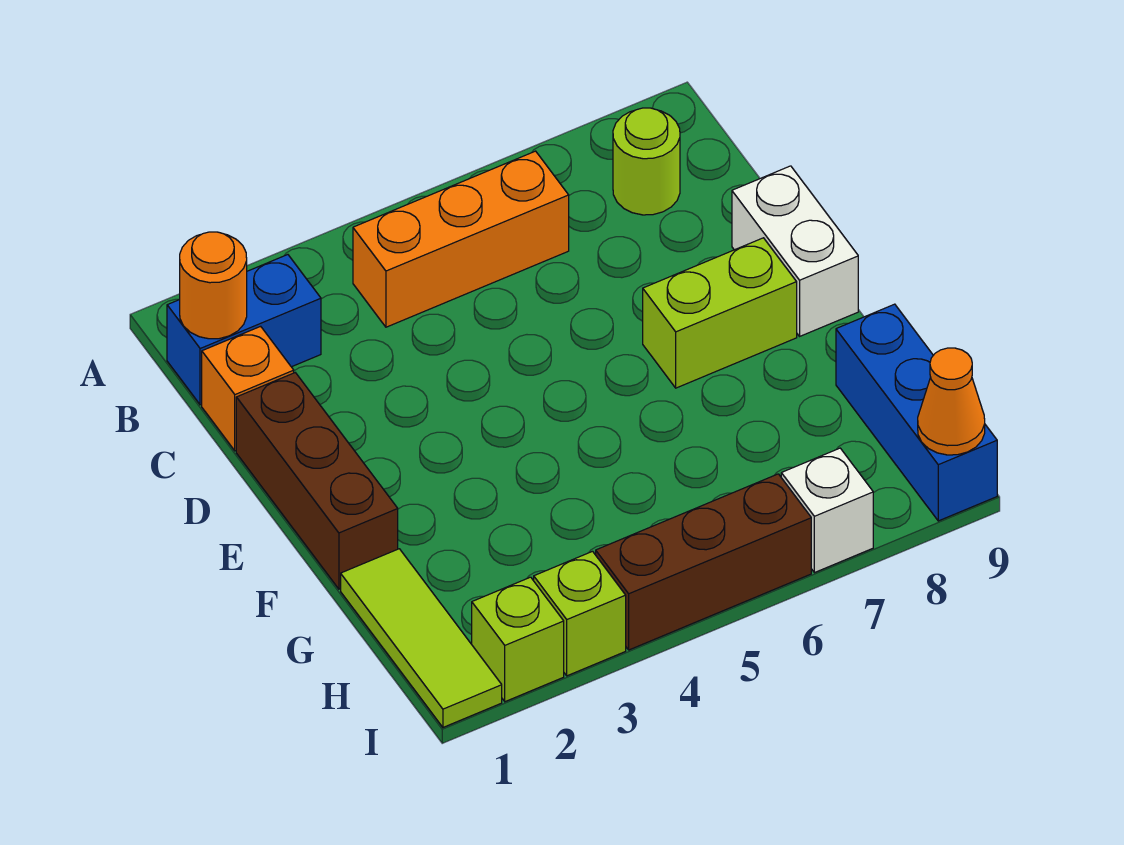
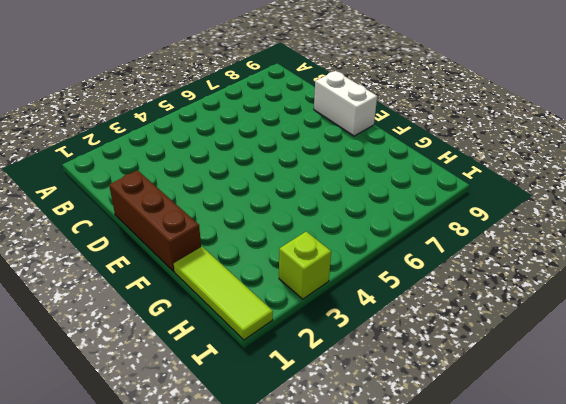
none -> blue brick B1:B2 level 1
none -> orange brick B4:B6 level 1
none -> lime round brick B8 level 1

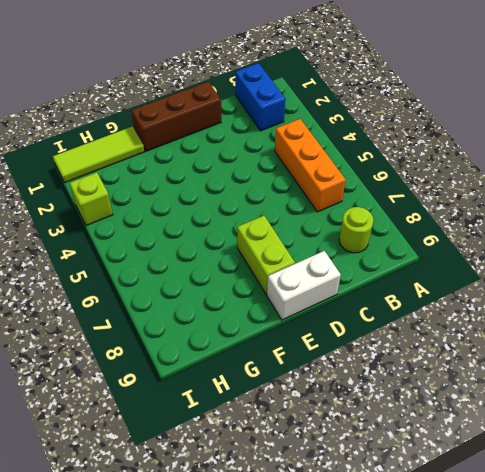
none -> orange brick C1 level 1
none -> blue brick G9:I9 level 1
none -> lime brick I2 level 1

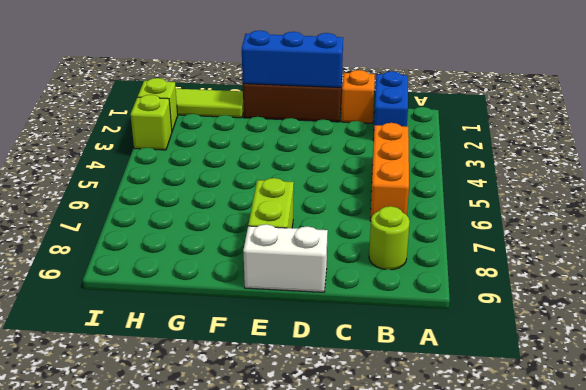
blue brick D1:F1 level 2 -> blue brick G9:I9 level 1
none -> brown brick I4:I6 level 1
none -> white brick I7 level 1
none -> orange round brick B1 level 2

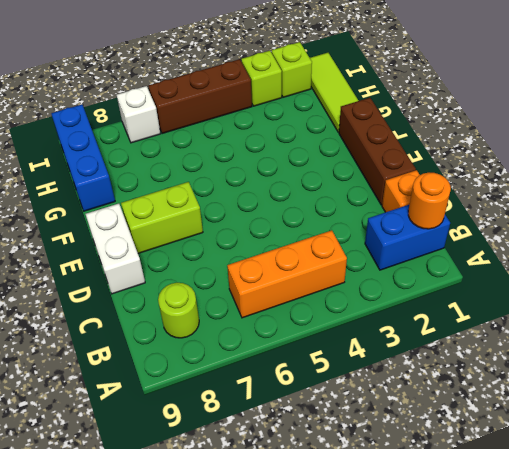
none -> orange cone I9 level 2

